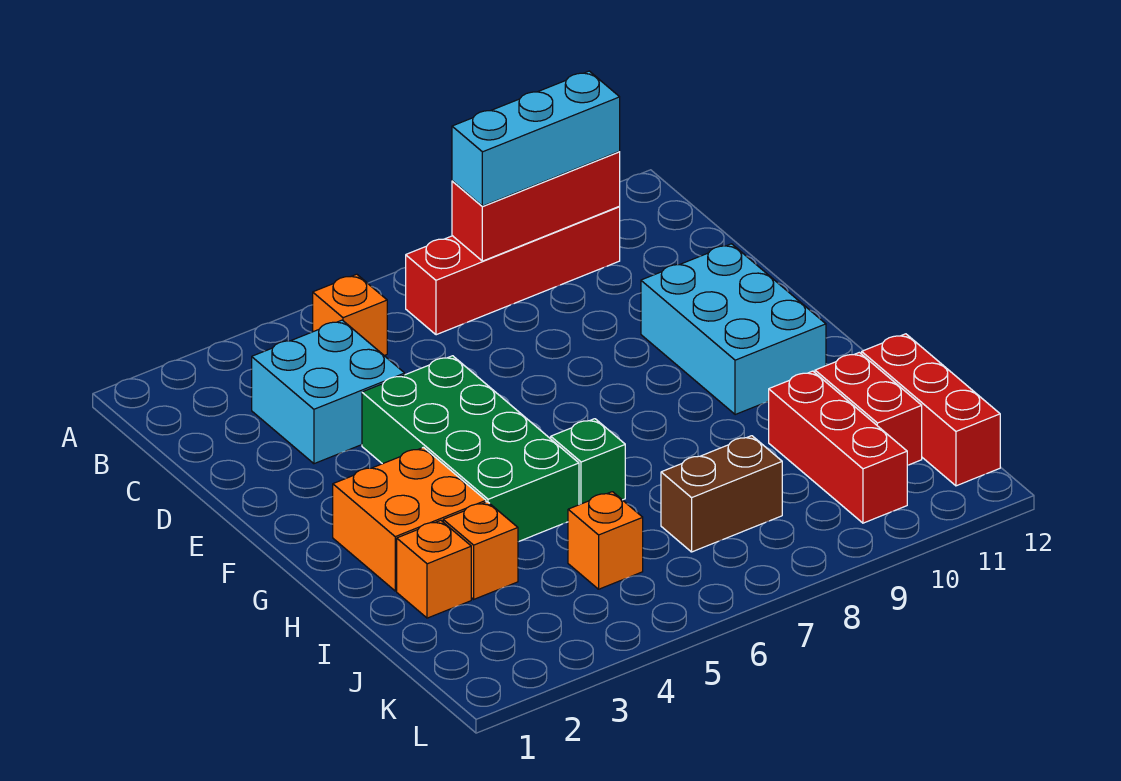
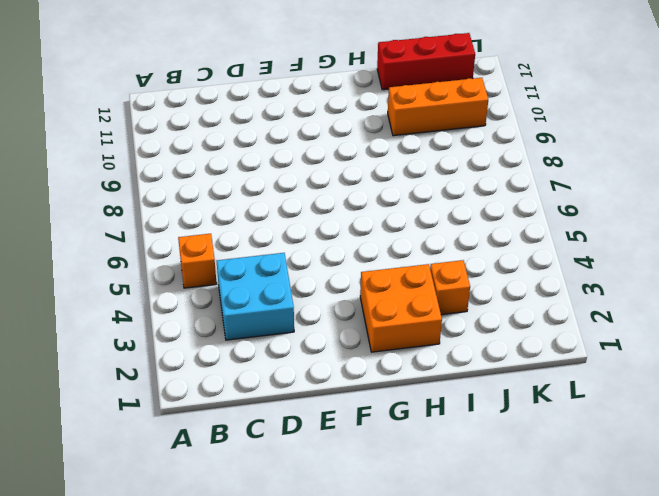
orange brick I10:K10 level 1 -> red brick I10:K10 level 1
none -> red brick B7:B10 level 1
none -> green brick E4:H5 level 1
none -> cyan brick E10:G11 level 1

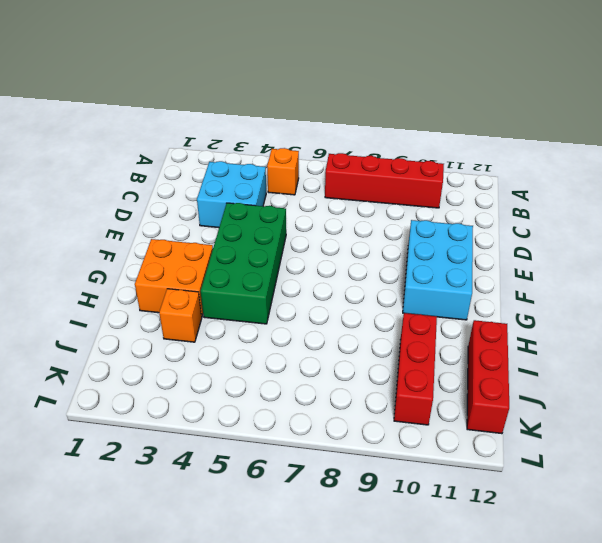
none -> green brick H6 level 1
none -> orange brick I2 level 1
none -> red brick I11:J11 level 1

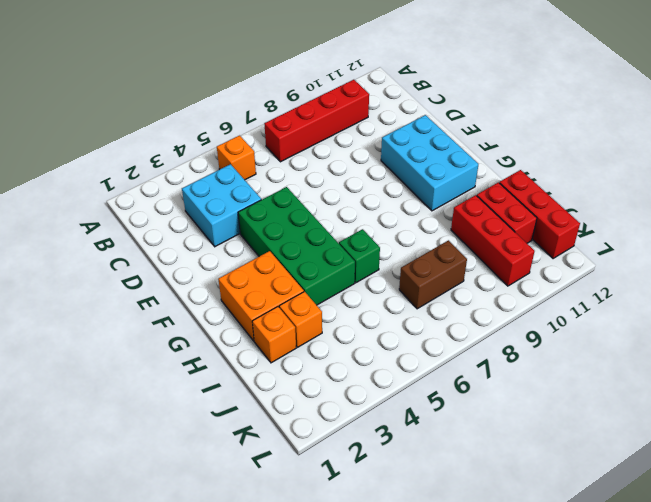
none -> orange brick J5 level 1
none -> red brick B8:B10 level 2
none -> cyan brick B8:B10 level 3

